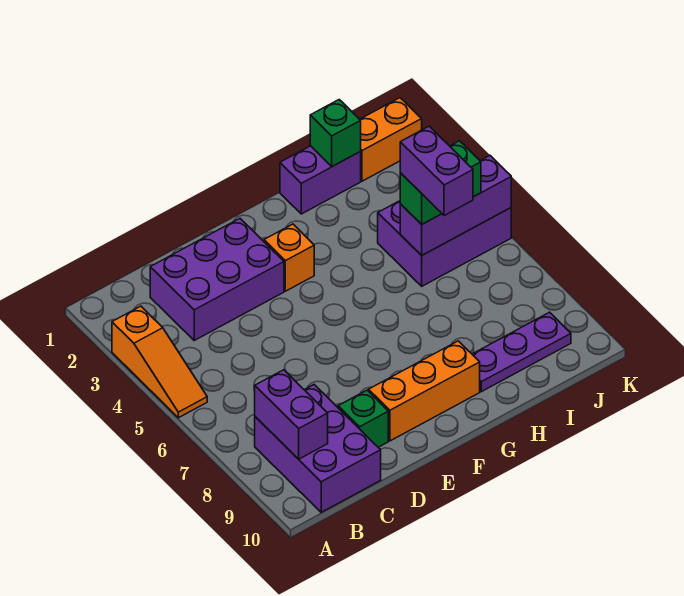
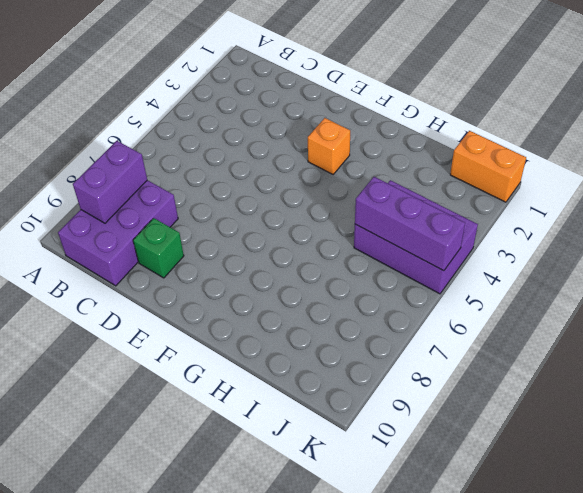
none -> orange slope A3:A5 level 1 top 3
none -> purple brick C2:E3 level 1
none -> orange brick E9:G9 level 1

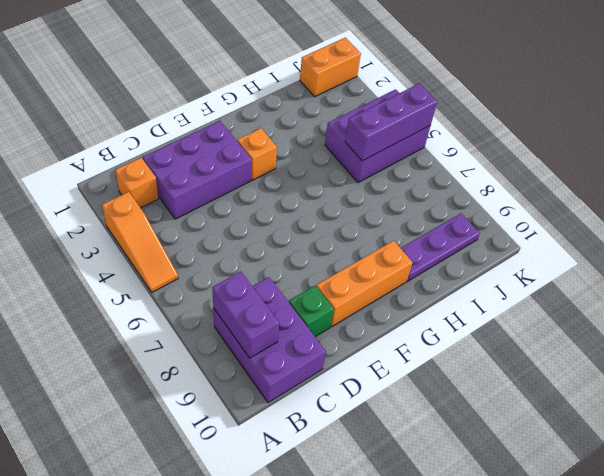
orange brick B2 level 1 -> none
none -> purple brick H1:I1 level 1
none -> green brick I1 level 2
none -> green brick I5:J5 level 3

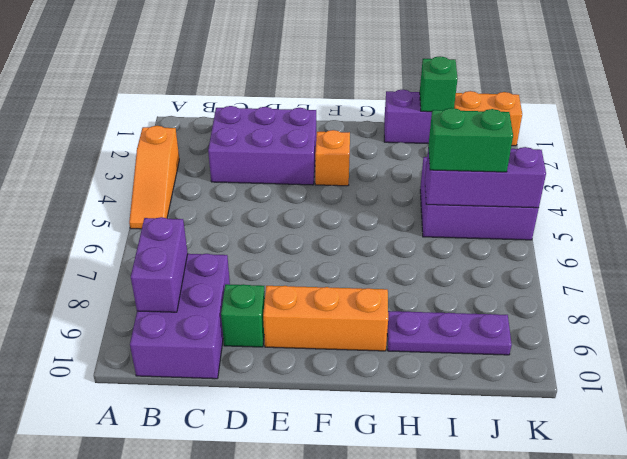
none -> purple brick I5:I6 level 4

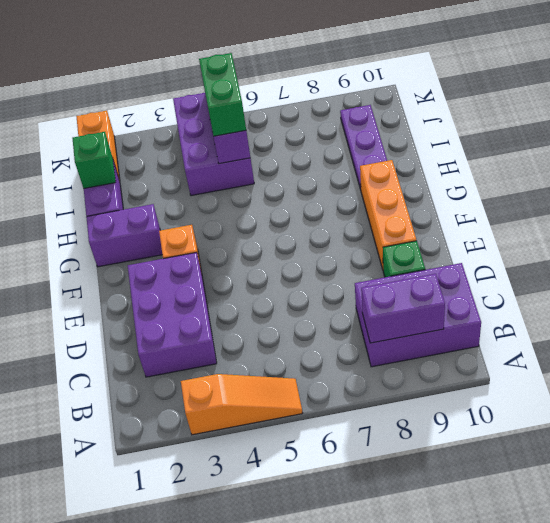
purple brick G1:G2 level 1 -> purple brick I5:I6 level 4

